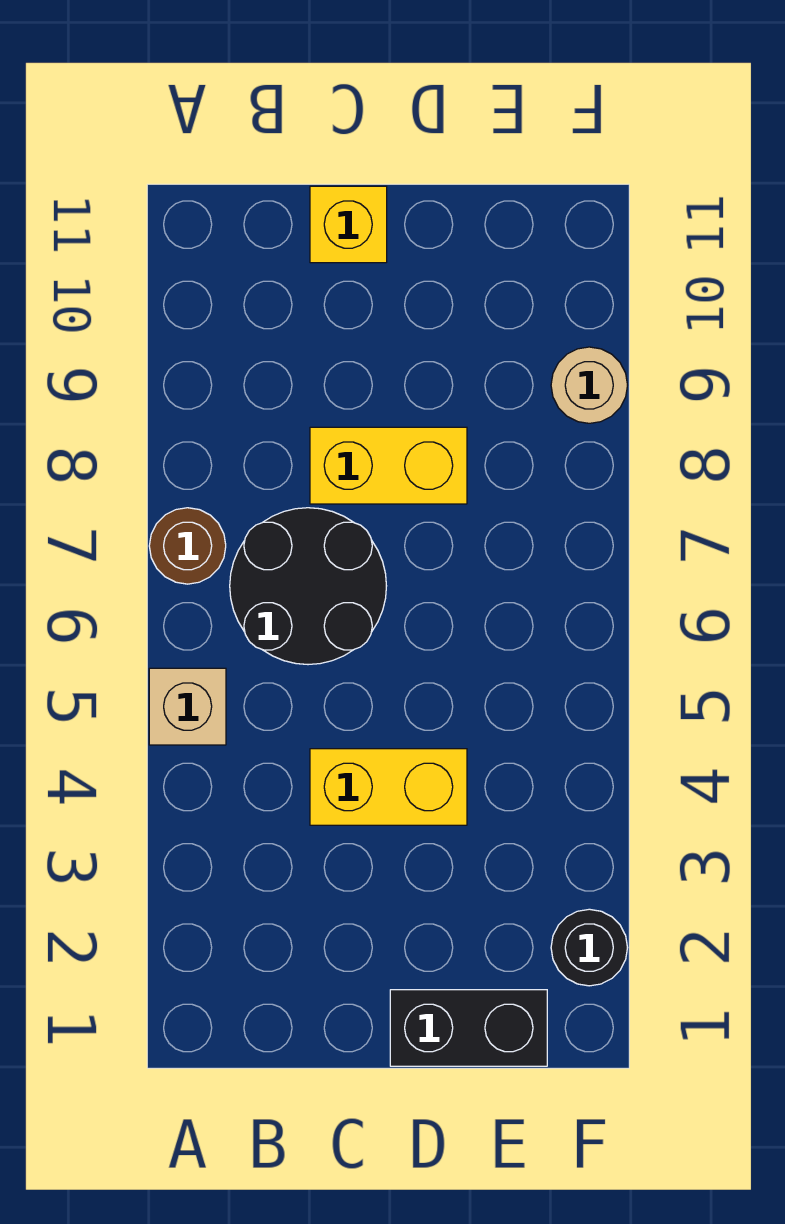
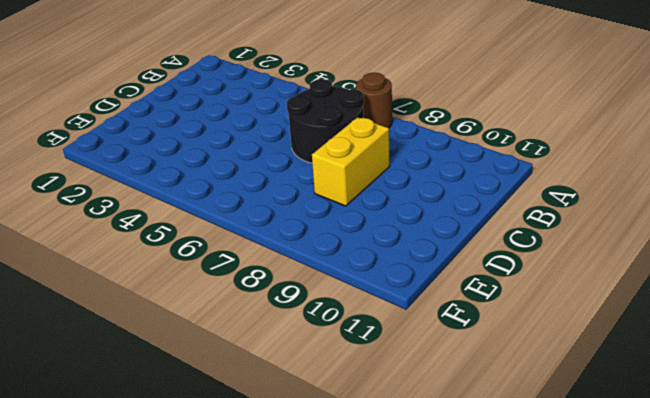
none -> tan brick A5 level 1
none -> yellow brick C4:D4 level 1

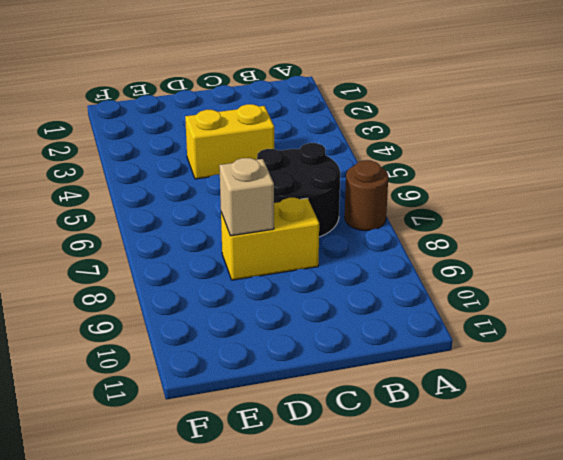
tan brick D8 level 2 -> tan brick A5 level 1
none -> yellow brick C11 level 1
none -> black brick D1:E1 level 1

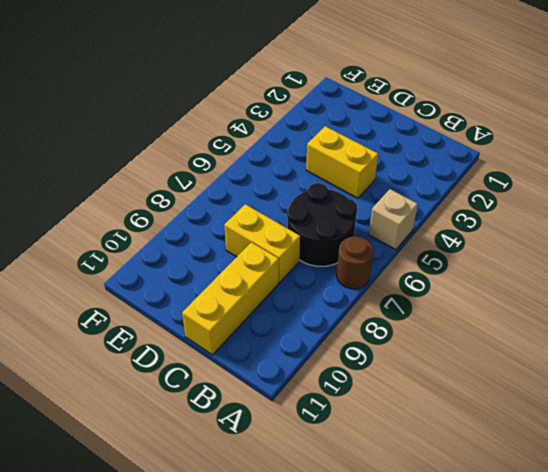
yellow brick C9:C11 level 1 -> yellow brick C11 level 1
none -> black brick D1:E1 level 1
none -> black round brick F2 level 1

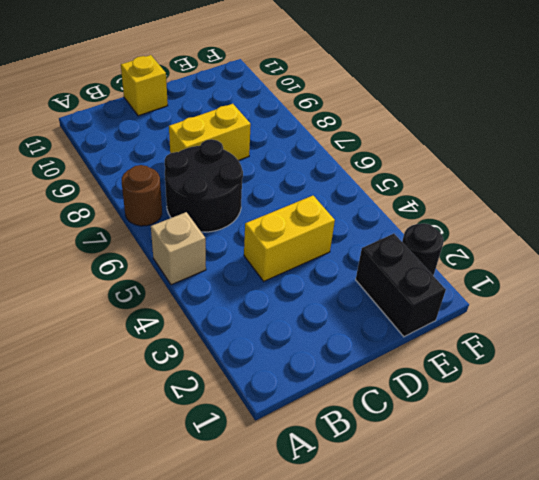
black brick E1:E2 level 1 -> black brick D1:E1 level 1
none -> tan round brick F9 level 1

